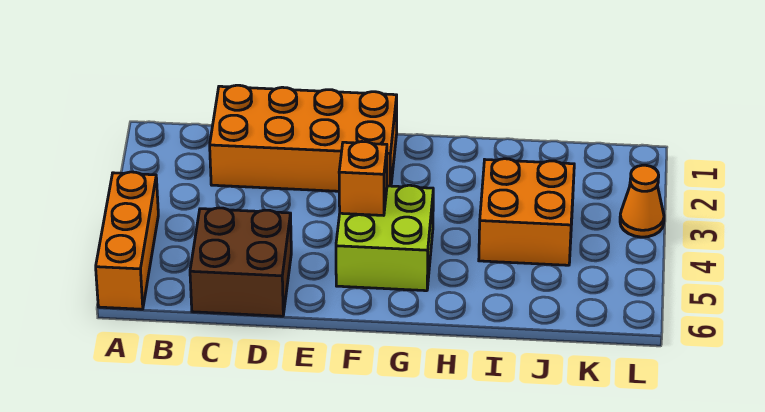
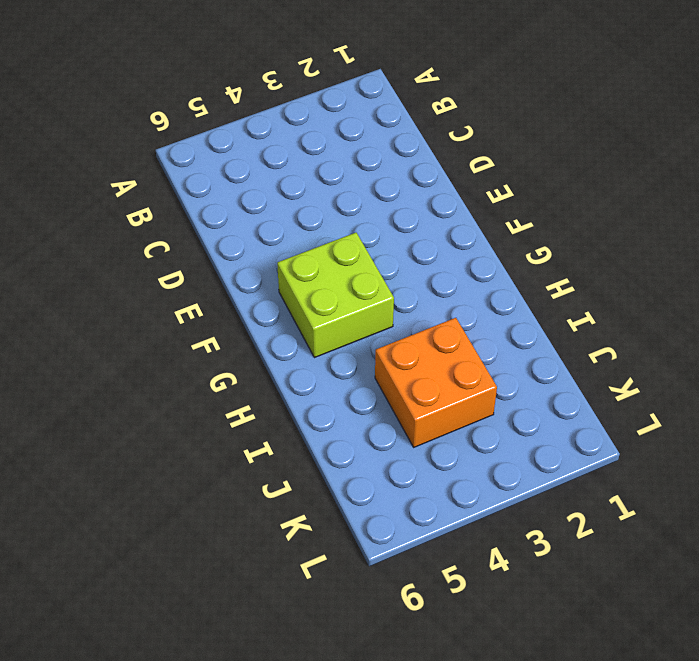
none -> orange brick A4:A6 level 1
none -> orange brick C1:F2 level 1

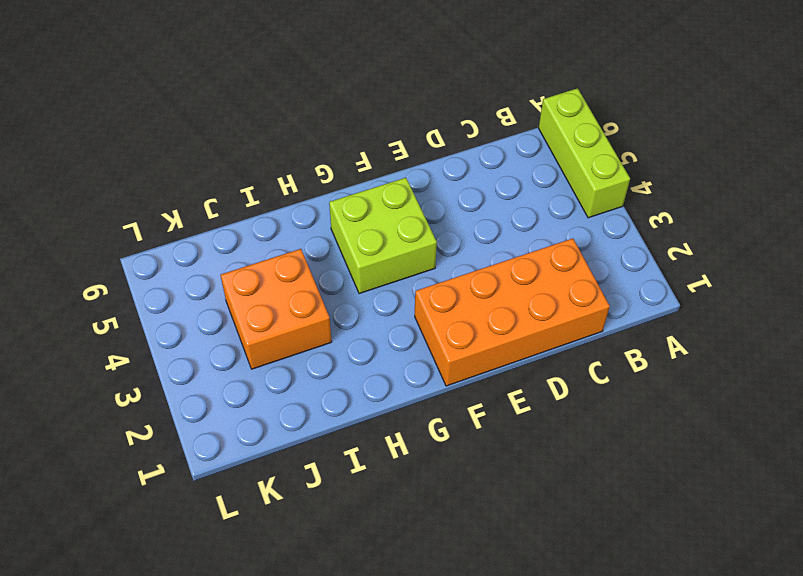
lime brick A4:A6 level 1 -> orange brick A4:A6 level 1
none -> brown brick C5:D6 level 1
none -> orange cone L3 level 1

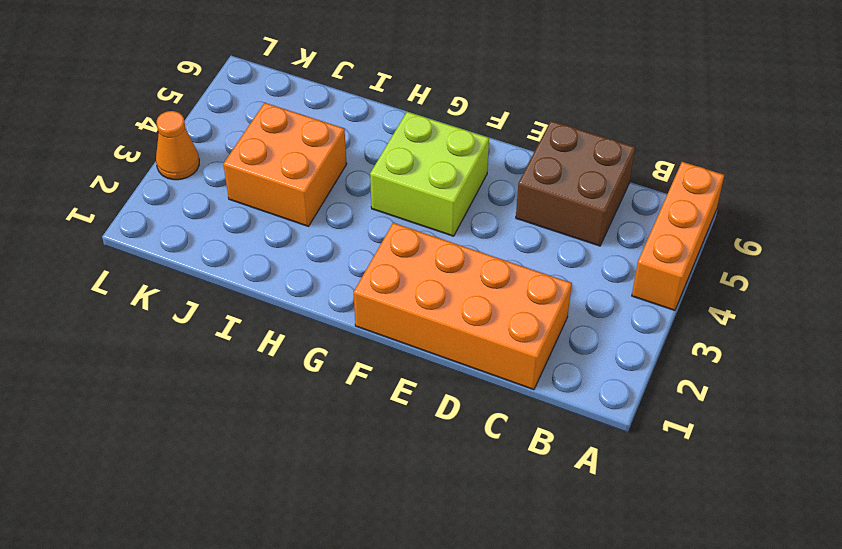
none -> orange brick F4 level 2

